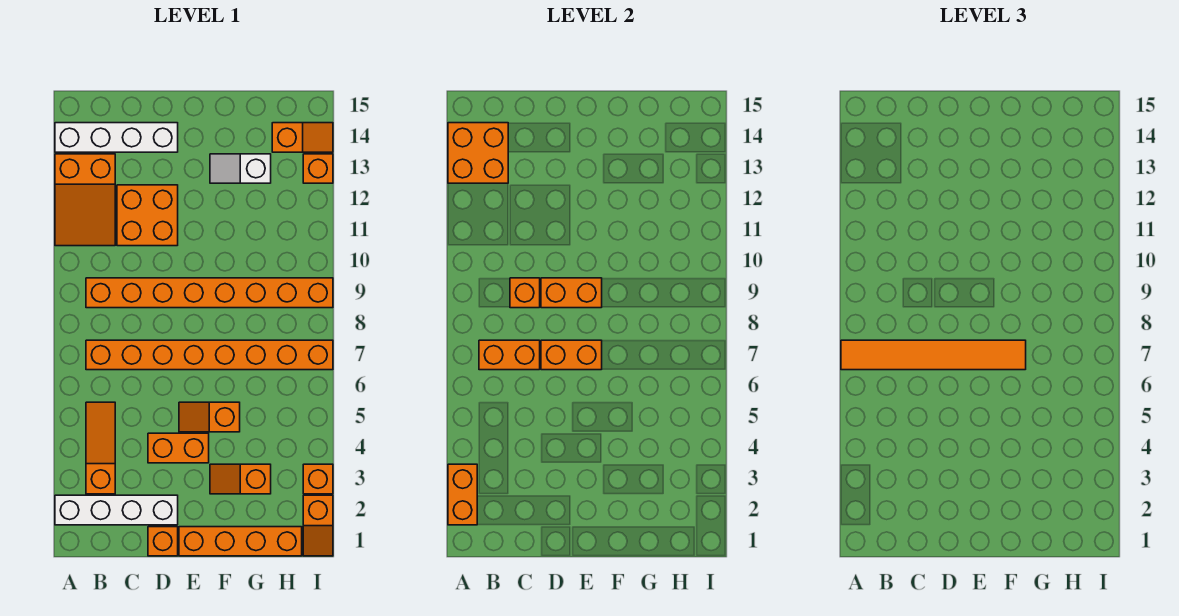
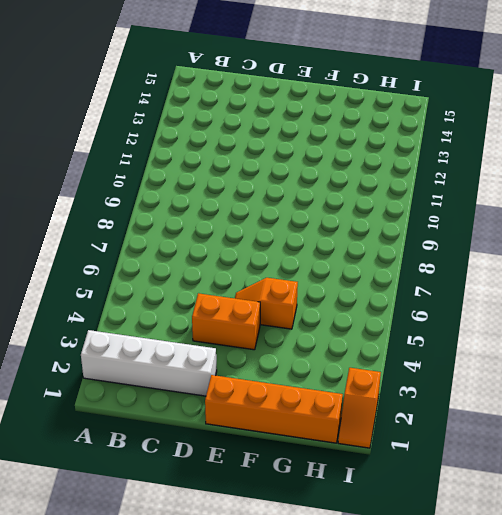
none -> orange slope A11:B13 level 1 top 13
none -> white brick A14:D14 level 1
none -> orange slope B3:B5 level 1 top 3

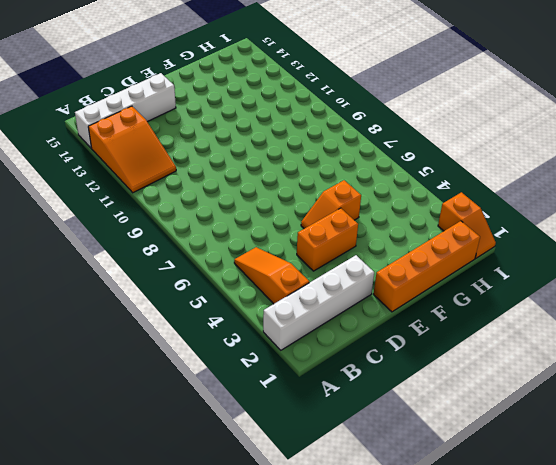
none -> orange brick B7:I7 level 1
none -> orange brick B9:I9 level 1
none -> orange brick C11:D12 level 1

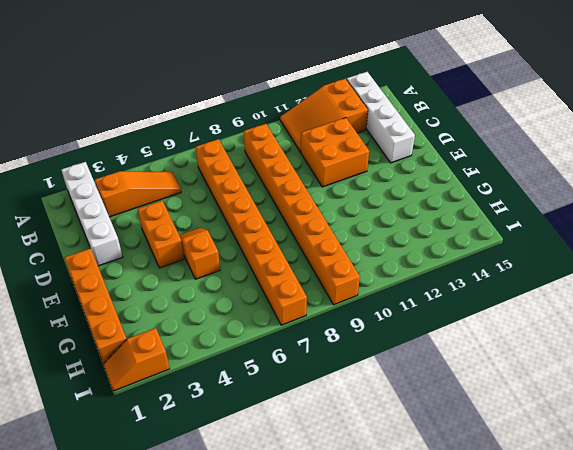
none -> orange brick D1 level 1
none -> orange slope F3:G3 level 1 top G
none -> white slope F13:G13 level 1 top G

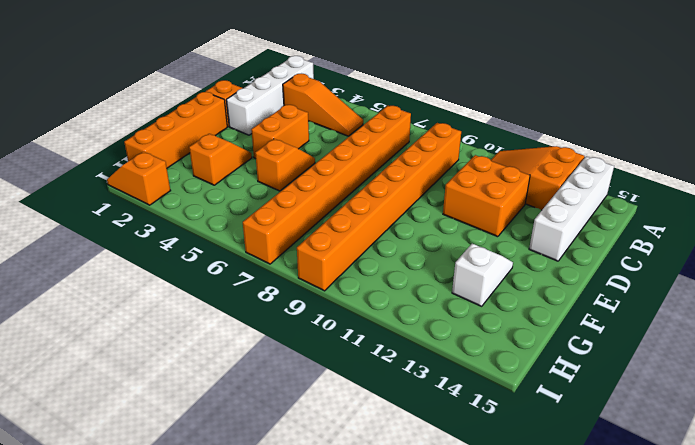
none -> orange slope H14:I14 level 1 top H
none -> orange brick I3 level 1
none -> orange brick I13 level 1

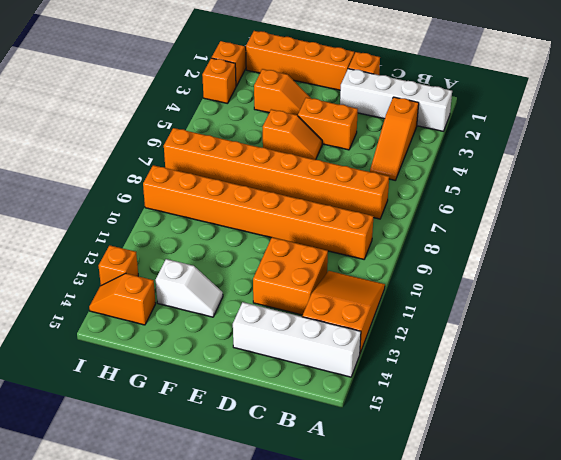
none -> orange brick A2:A3 level 2
none -> orange brick A13:B14 level 2
none -> orange brick B7:C7 level 2

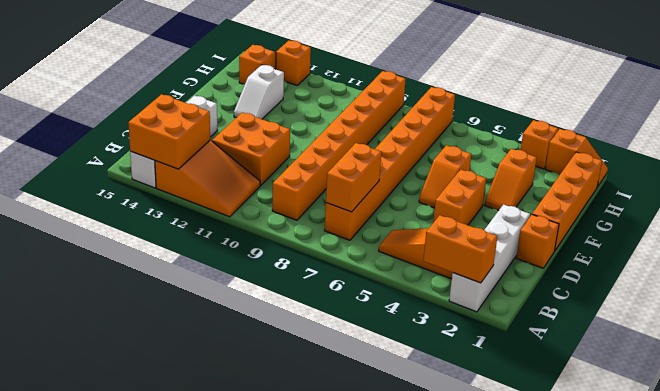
none -> orange brick C9 level 2
none -> orange brick D7:E7 level 2
none -> orange brick D9:E9 level 2

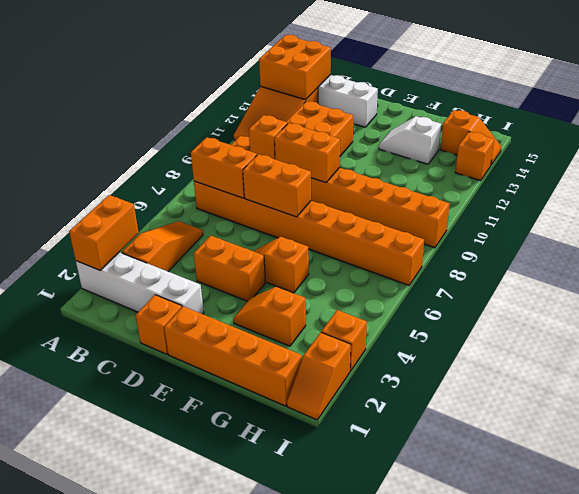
none -> orange tile A7:F7 level 3

